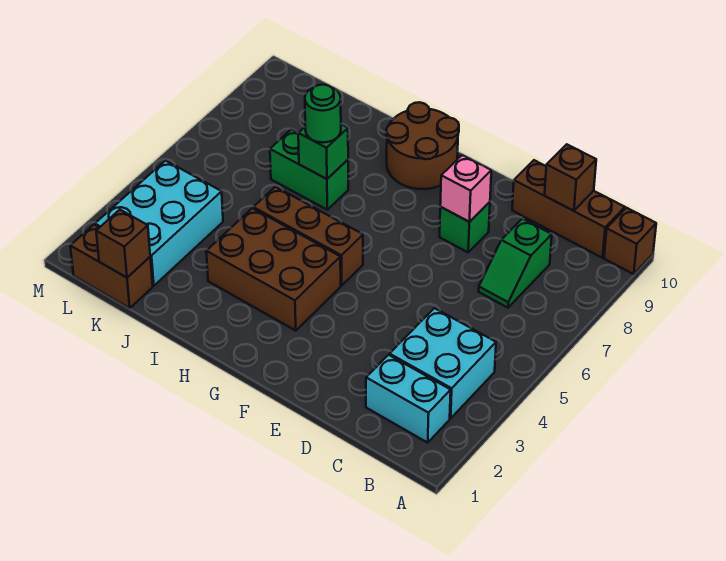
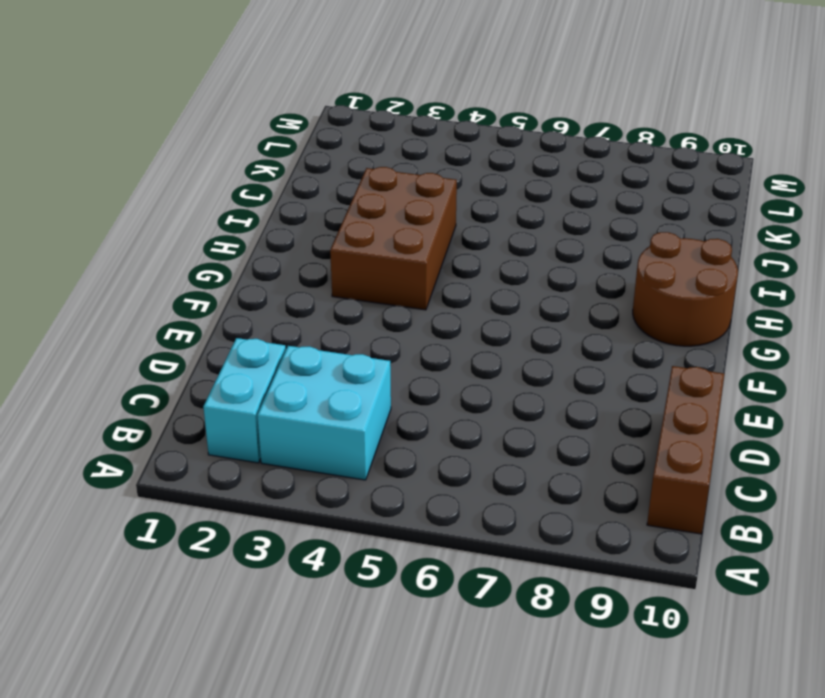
none -> brown brick A10 level 1
none -> green slope C7:C8 level 1 top 8
none -> green brick E8 level 1

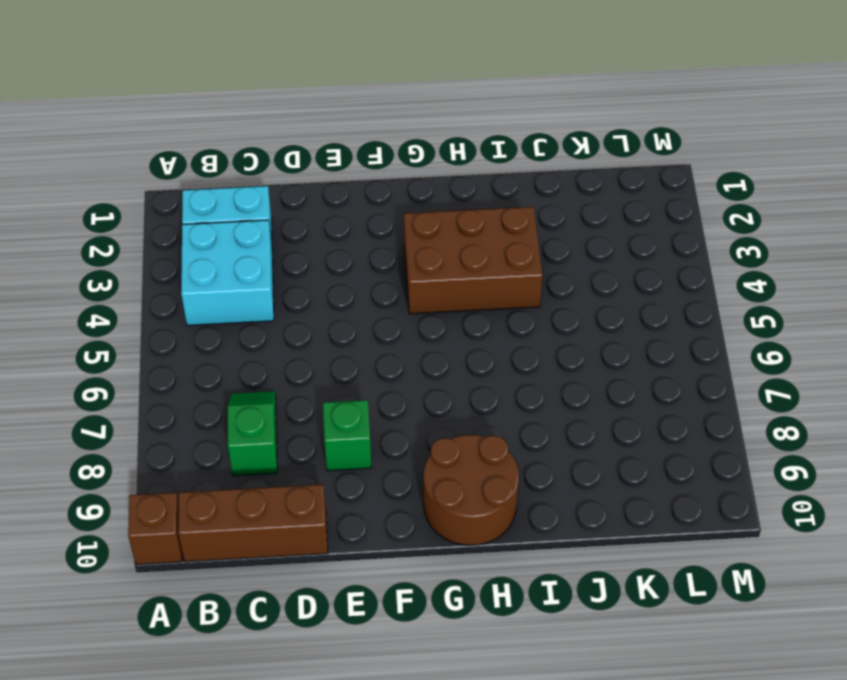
none -> brown brick G5:I5 level 1
none -> green brick I7:J7 level 1
none -> brown brick K1:L1 level 1

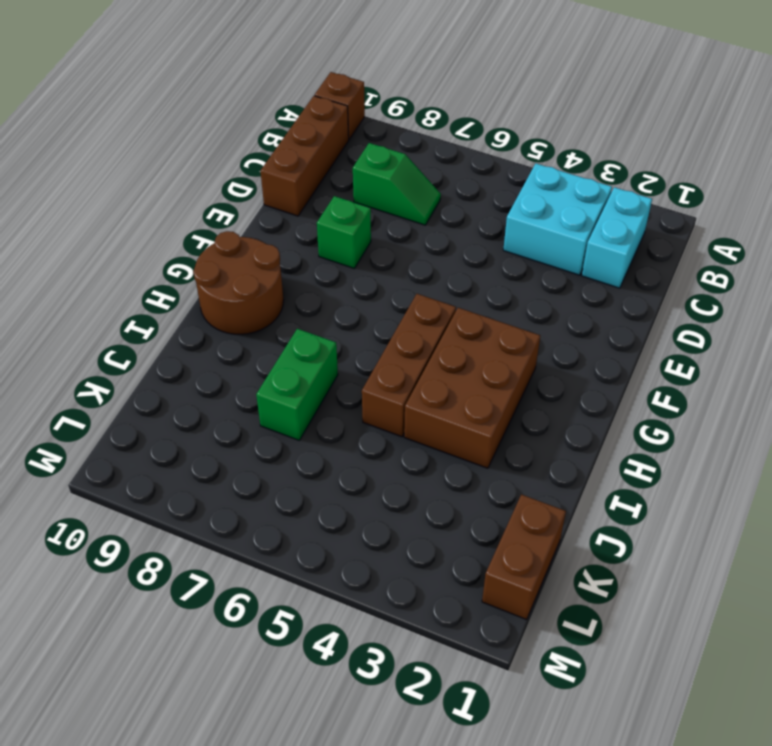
none -> cyan brick K2:L4 level 1
none -> brown brick C10 level 2
none -> pink brick E8 level 2

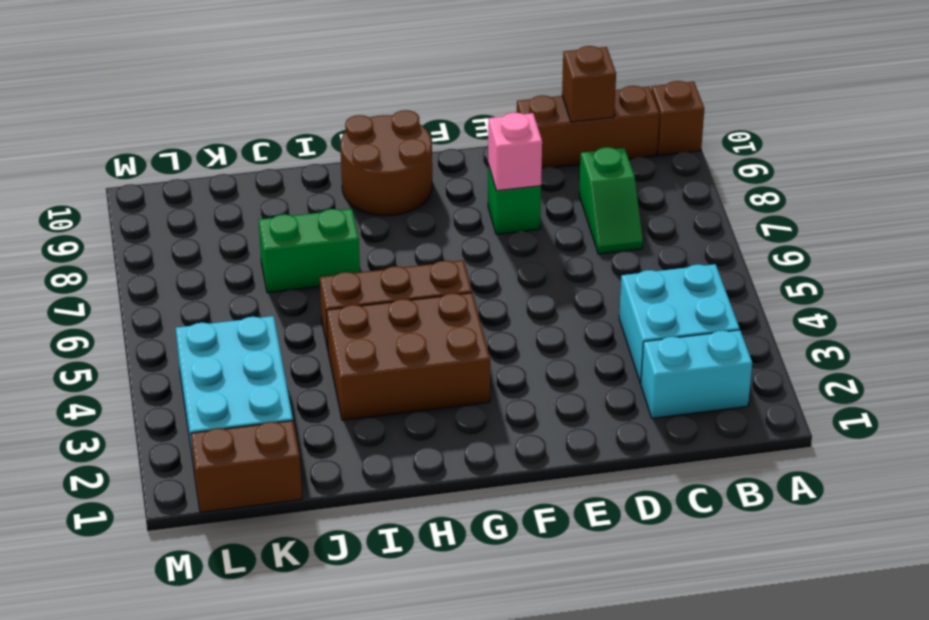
none -> green brick I7 level 2
none -> brown brick K1 level 2
none -> green round brick I7 level 3

